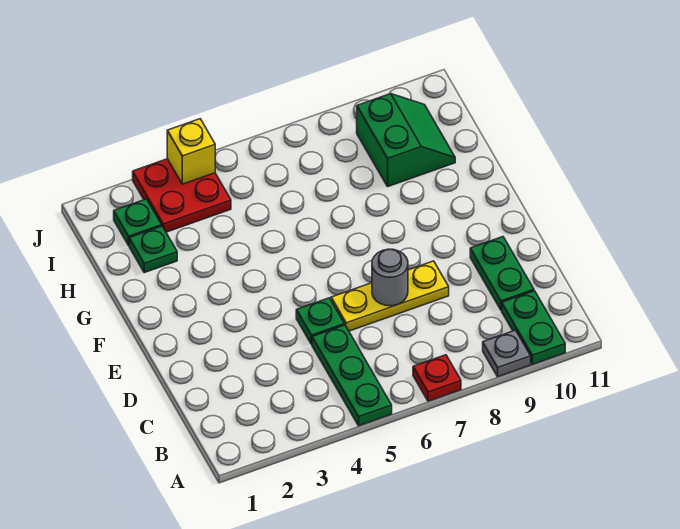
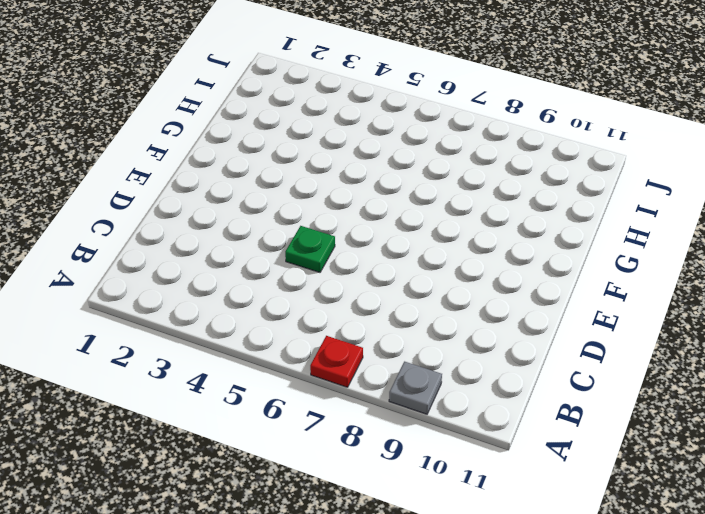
none -> green plate A5:C5 level 1
none -> green plate A10:B10 level 1
none -> green plate C10:D10 level 1

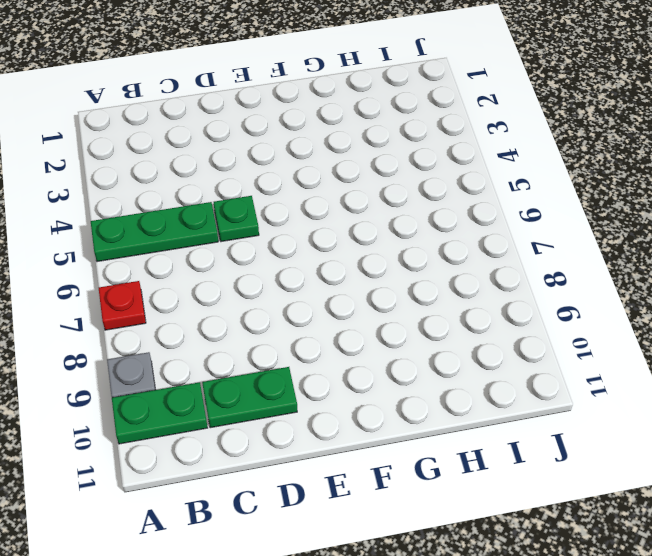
none -> yellow plate D6:D8 level 1
none -> green plate H2 level 1
none -> green slope H9:I10 level 1 top 9

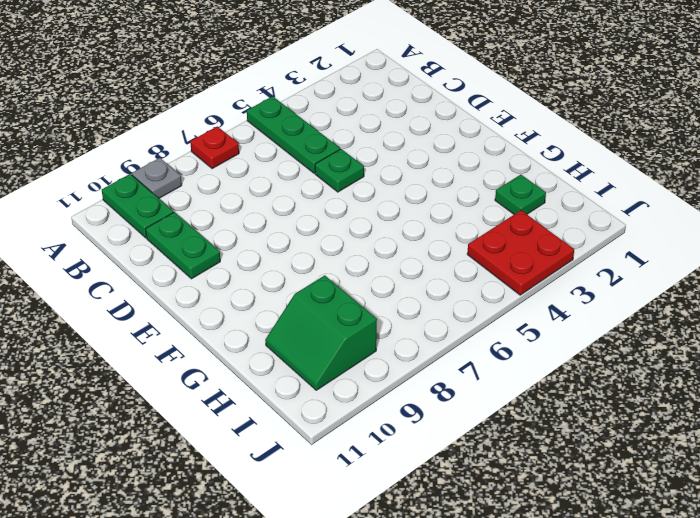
none -> yellow plate D6:D8 level 1
none -> green plate I2 level 1
none -> grey round brick D7 level 2

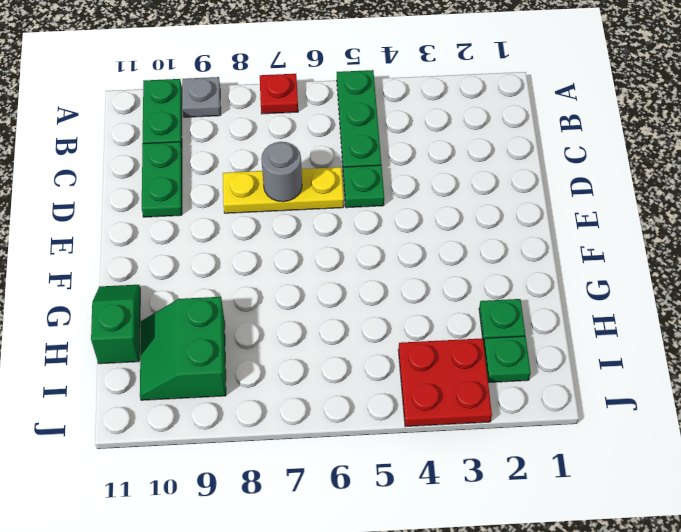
green slope G11:H11 level 1 top H -> none
none -> yellow brick J4 level 2

